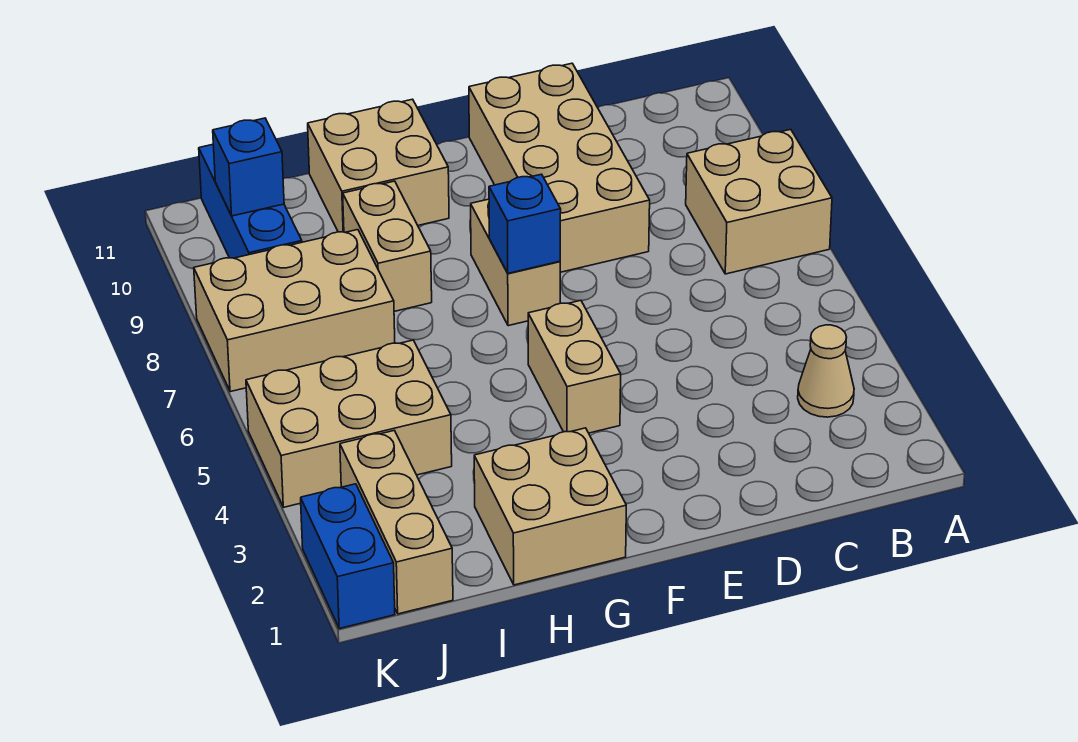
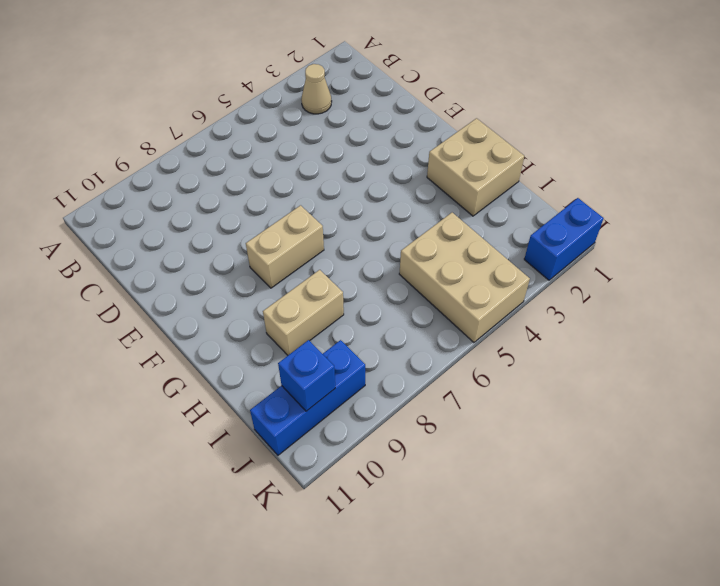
none -> tan brick A7:B8 level 1
none -> tan brick D8:E11 level 1
none -> tan brick F4:F5 level 1

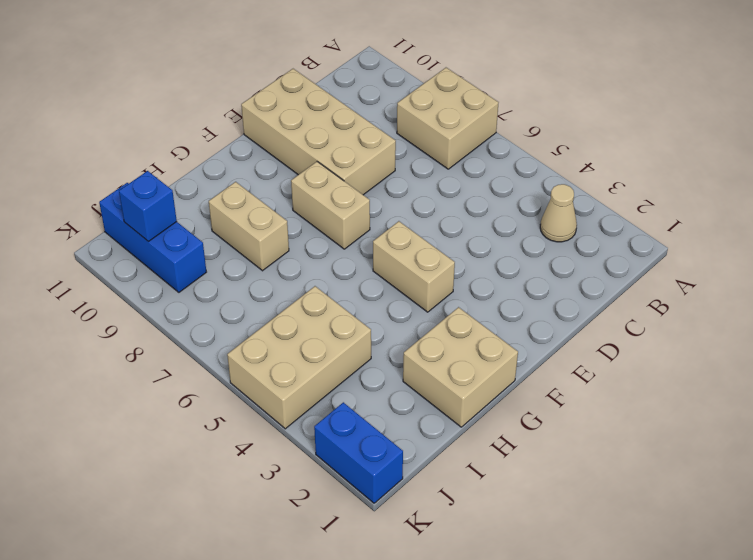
none -> tan brick G10:H11 level 1
none -> tan brick I7:K8 level 1
none -> tan brick J1:J3 level 1

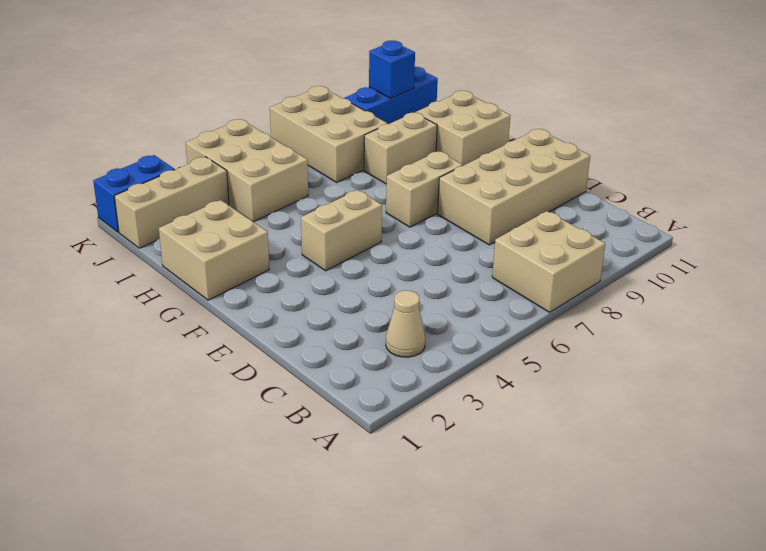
none -> blue brick F7 level 2

